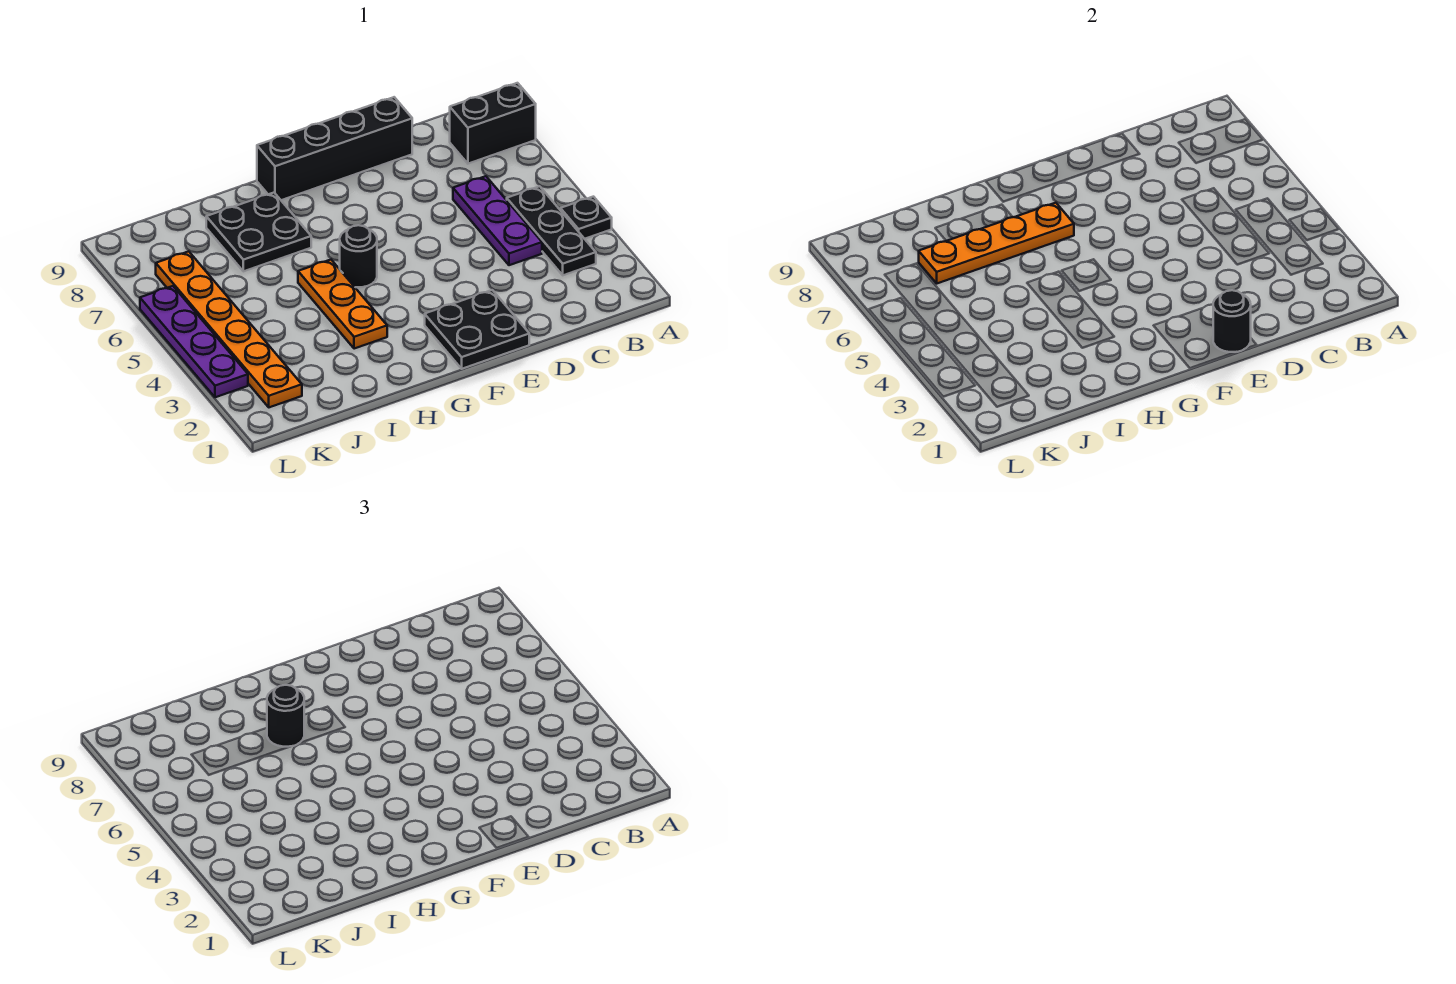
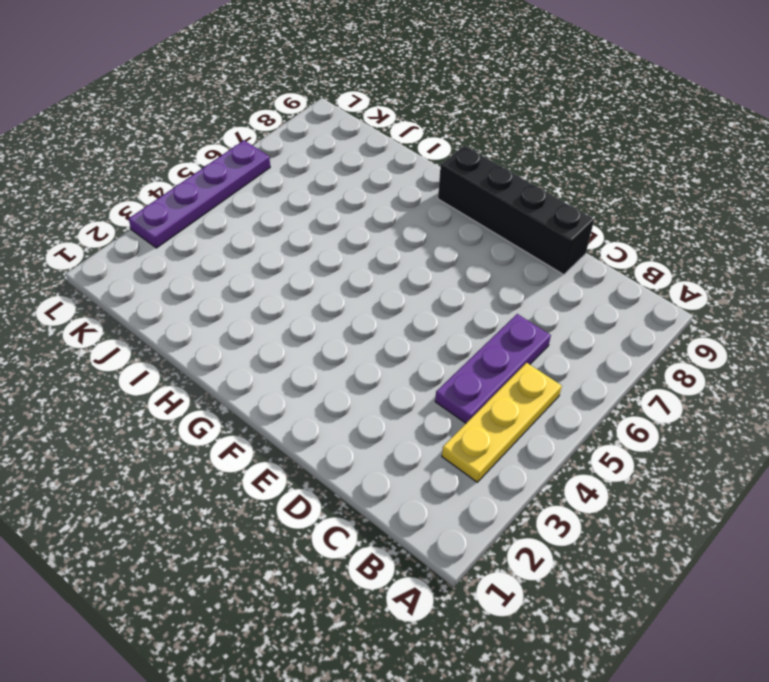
yellow plate B3:B5 level 1 -> black plate B3:B5 level 1
none -> black plate A4 level 1
none -> black brick A8:B8 level 1
none -> black plate E1:F2 level 1

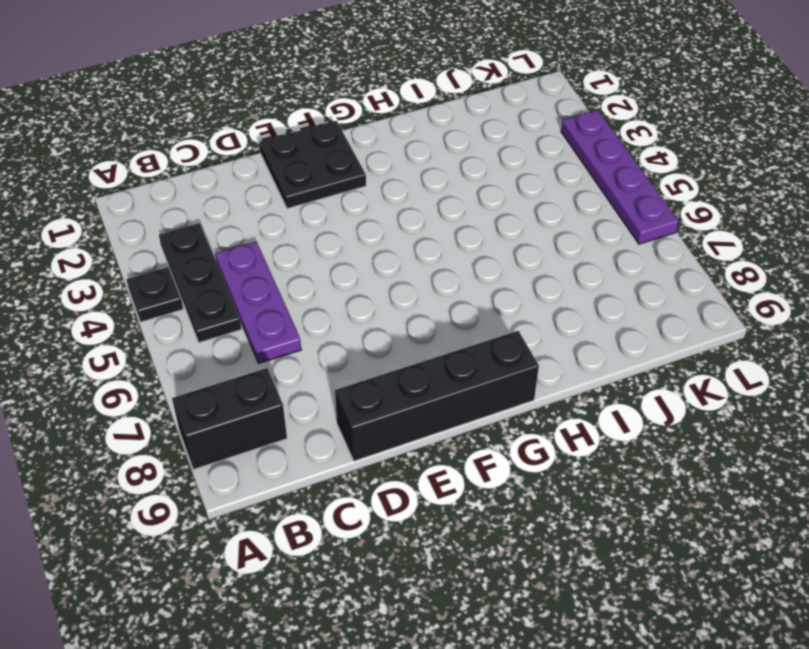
none -> black round brick G5 level 1
none -> orange plate H3:H5 level 1
none -> black plate H7:I8 level 1

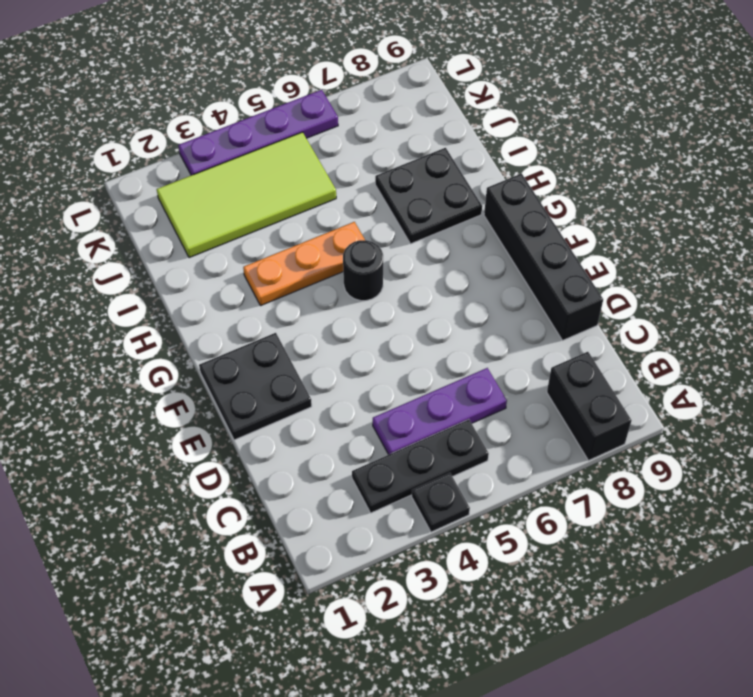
lime tile J2:K5 level 1 -> orange plate K2:K7 level 1
none -> black round brick E1 level 2
none -> orange plate G7:J7 level 2
none -> black round brick H7 level 3

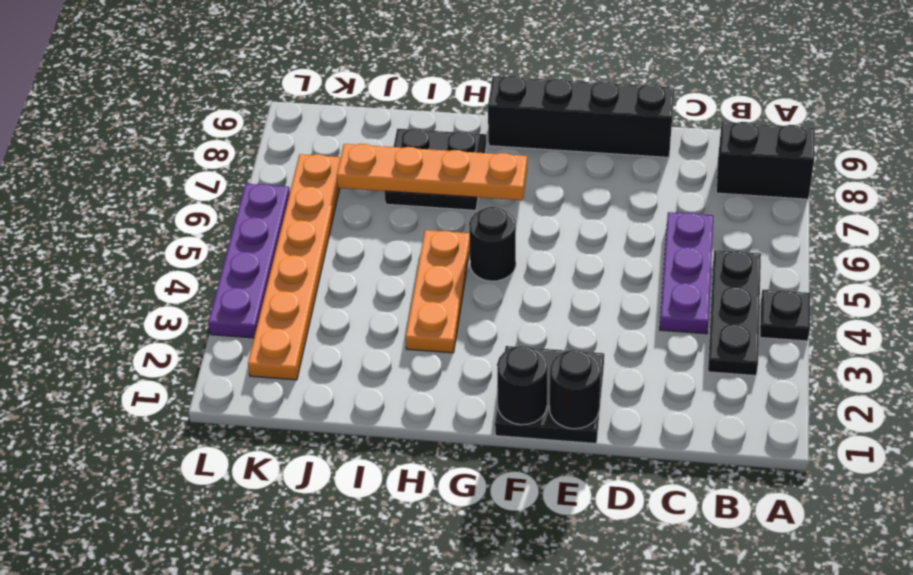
black round brick F1 level 2 -> black round brick H7 level 3

